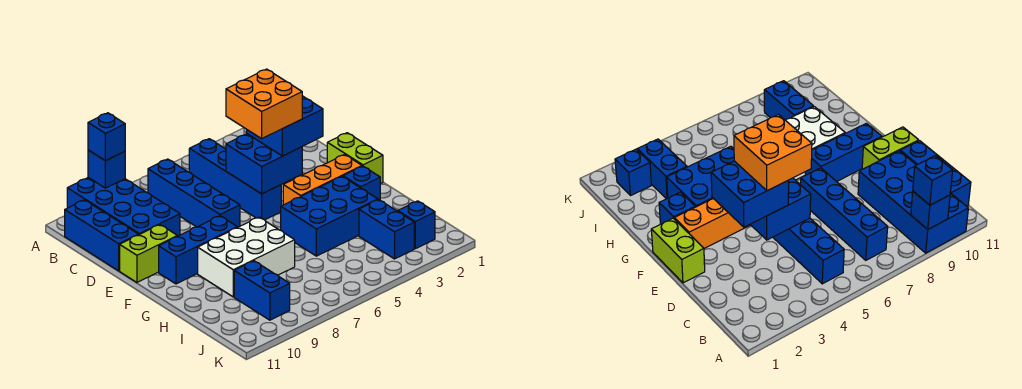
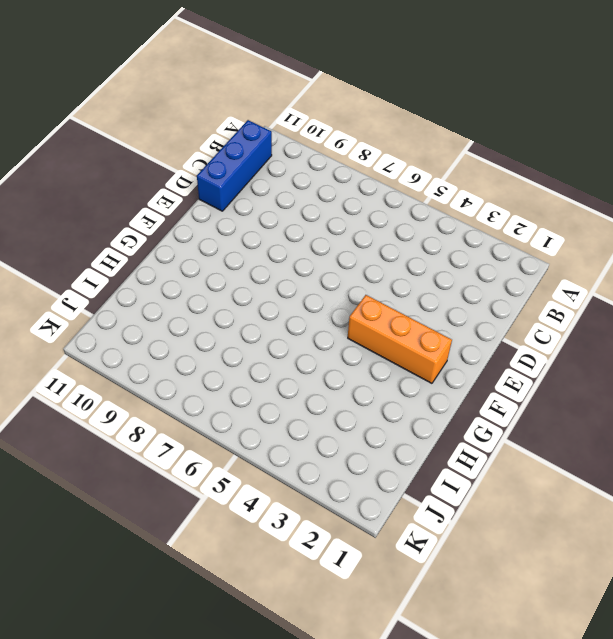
none -> blue brick A9:D10 level 1
none -> blue brick B5:E5 level 1
none -> blue brick B7:E7 level 1

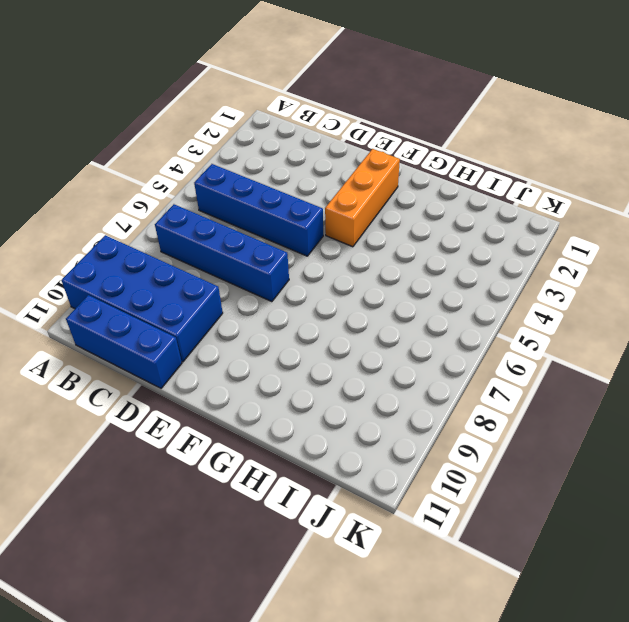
none -> lime brick E1:F1 level 1
none -> lime brick E10:E11 level 1
none -> blue brick F8:F10 level 1

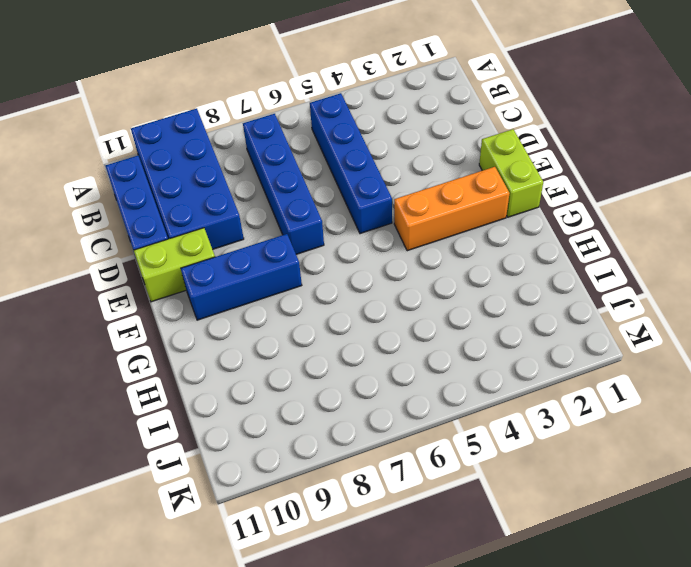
none -> blue brick G2 level 1
none -> blue brick G3:H5 level 1
none -> white brick G7:H9 level 1

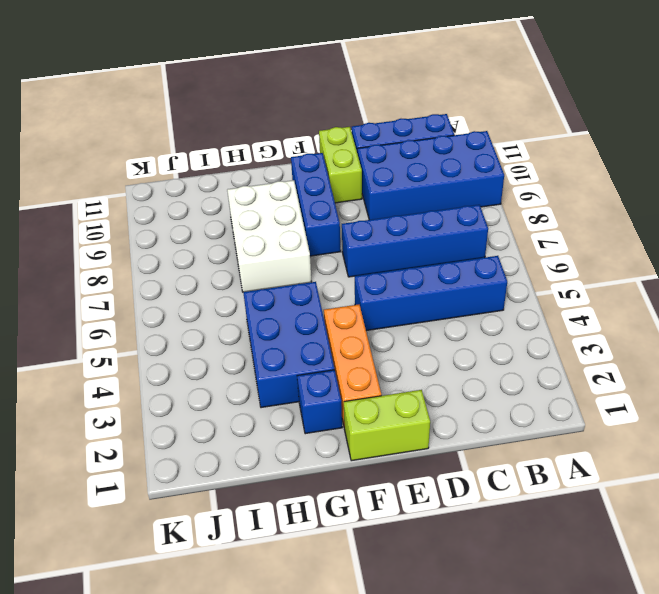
none -> blue brick I3:J3 level 1
none -> blue brick I9:J9 level 1
none -> blue brick J2 level 1

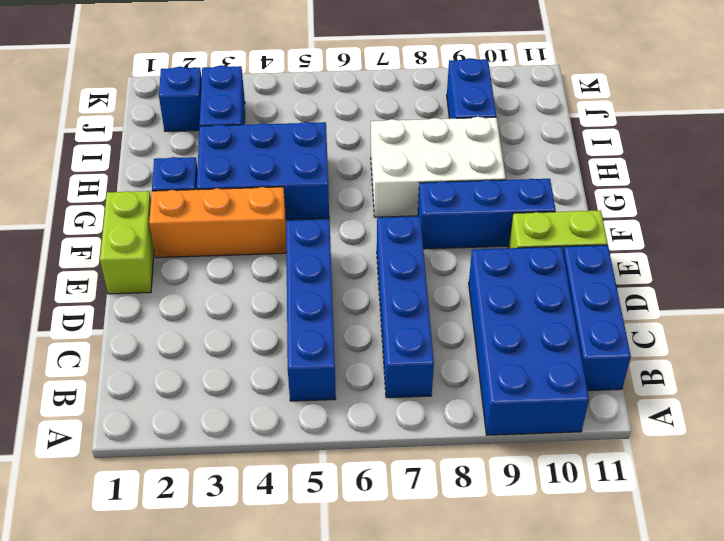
none -> blue brick A9 level 2
none -> blue brick D4:E5 level 2
none -> blue brick A9 level 3

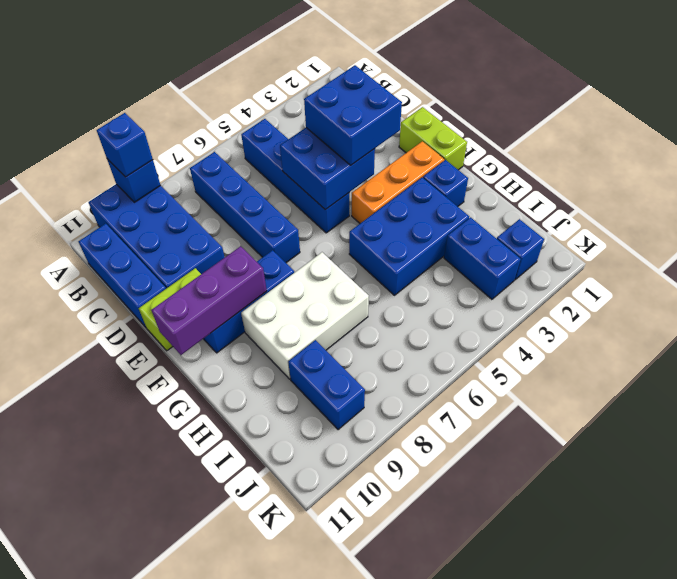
purple brick F9:F11 level 2 -> none
none -> orange brick D4:E5 level 4

